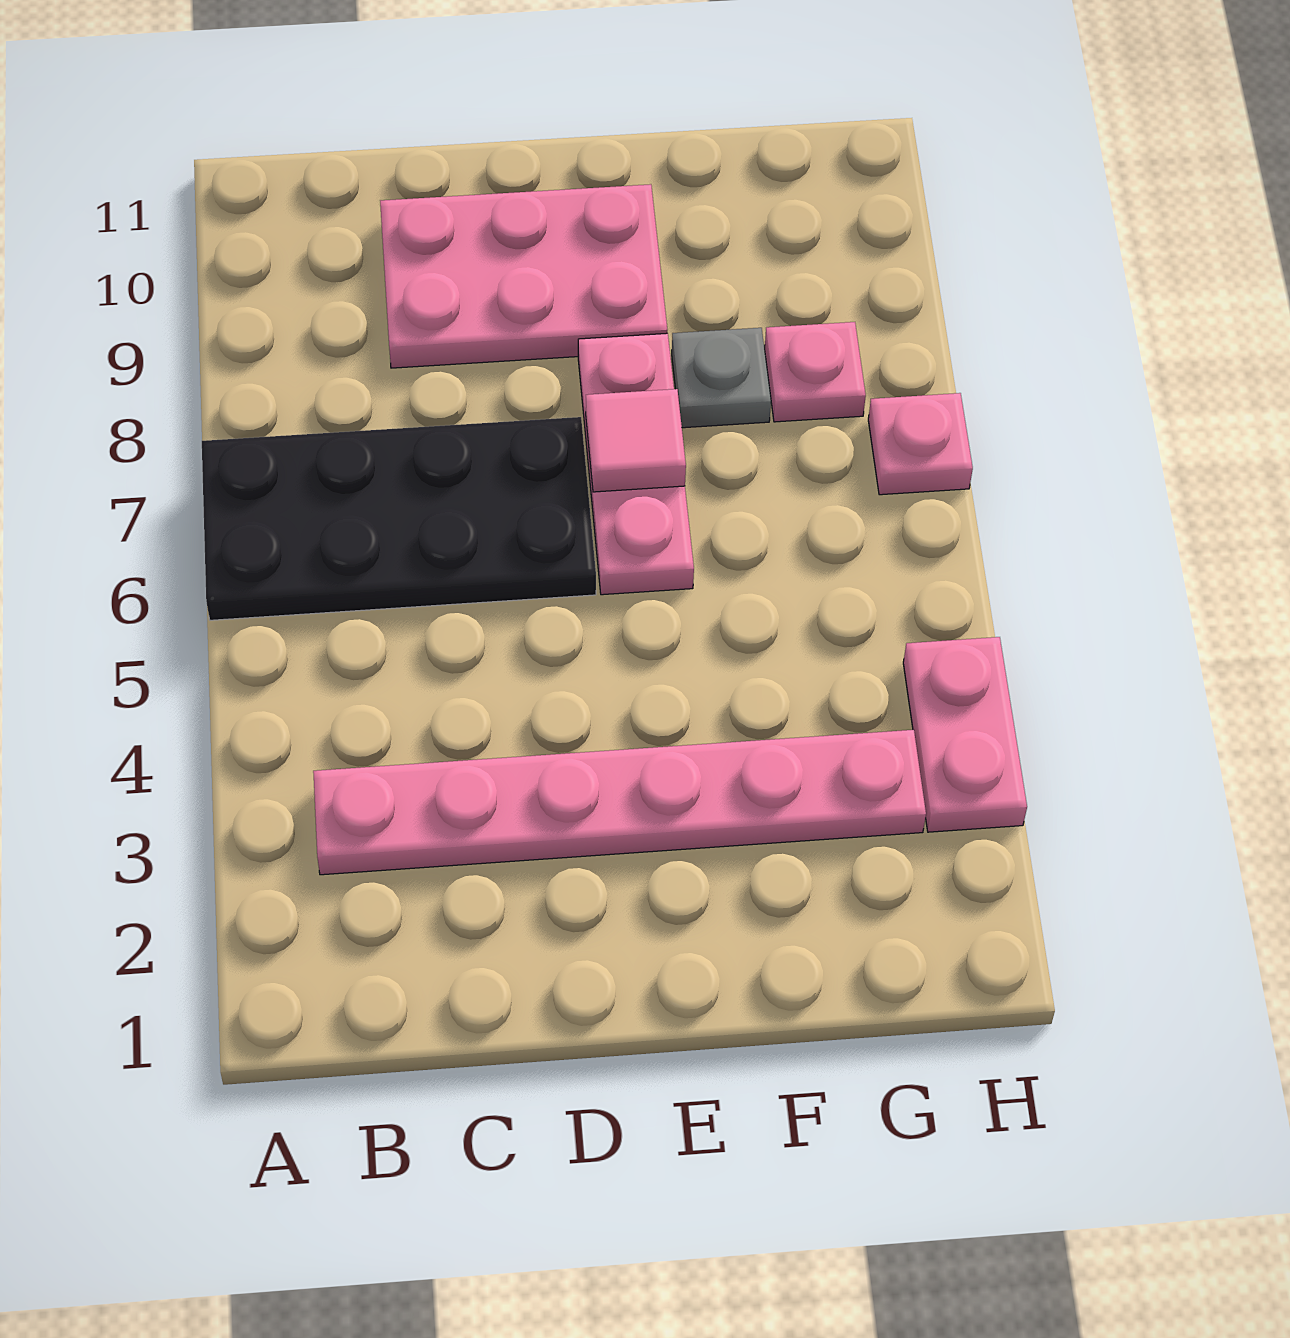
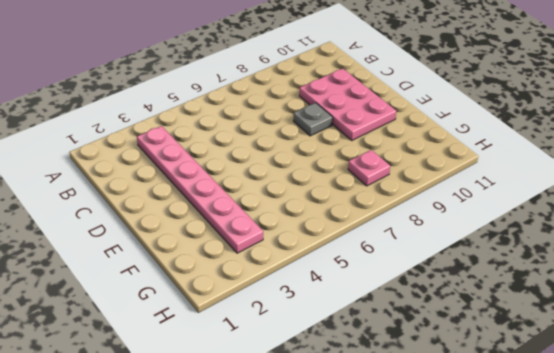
grey plate D8 level 1 -> grey plate F8 level 1
none -> black plate A6:D7 level 1
none -> pink plate E6:E8 level 1

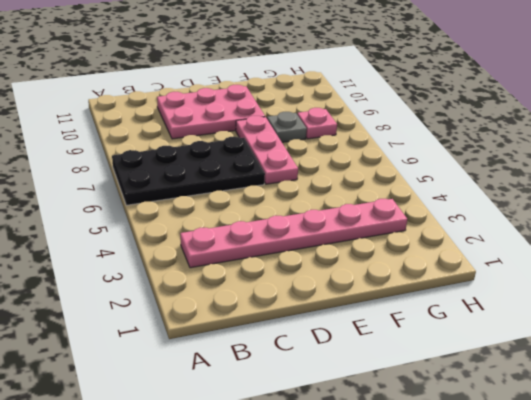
none -> pink plate H3:H4 level 1
none -> pink plate H7 level 1

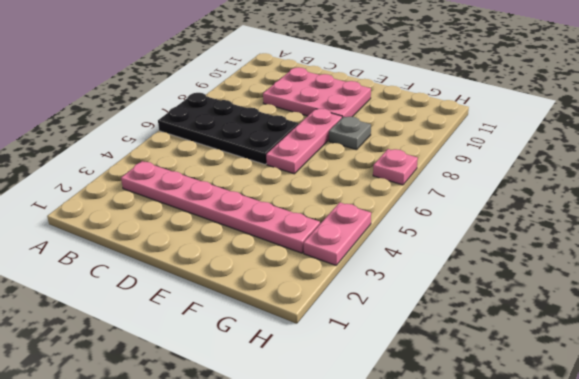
none -> pink plate G8 level 1
none -> pink tile E7 level 2

